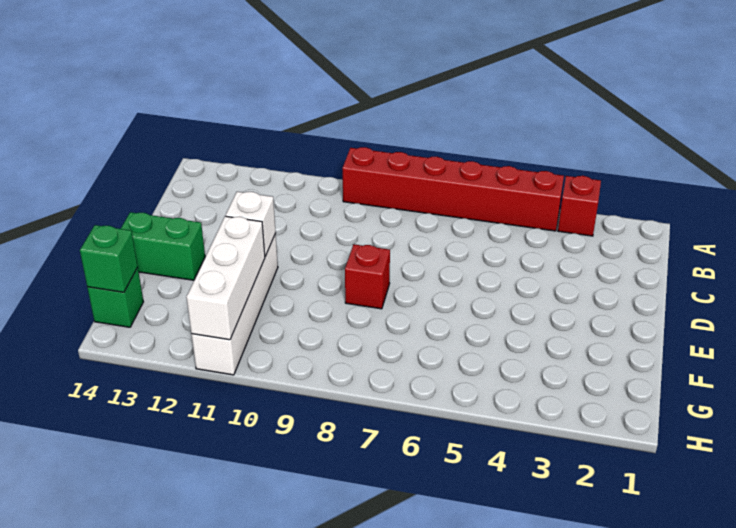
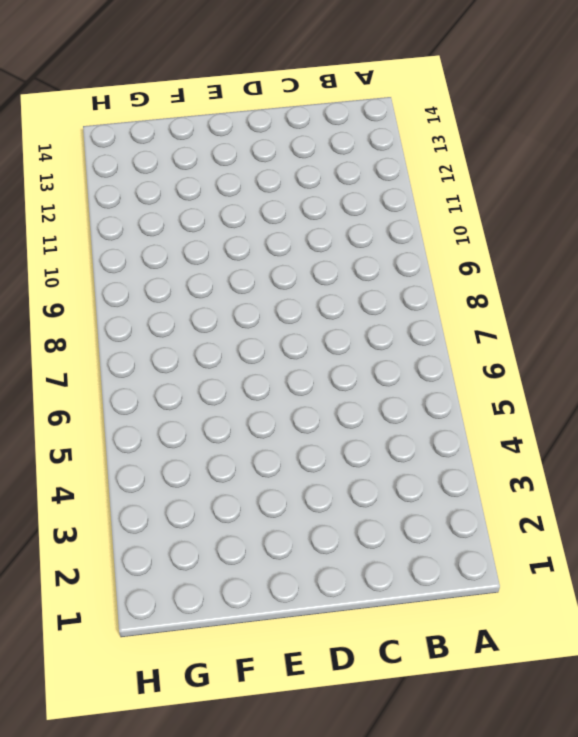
none -> red brick A3 level 1
none -> red brick A4:A9 level 1

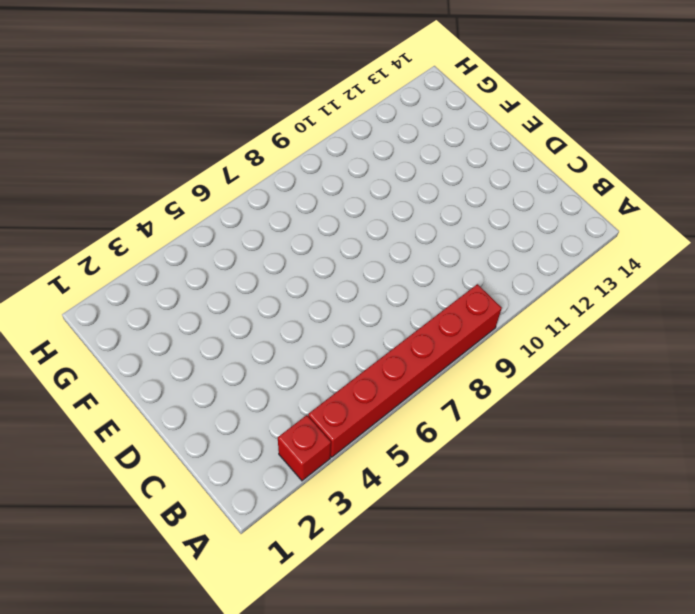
none -> red brick E8 level 1
none -> white brick E11:H11 level 1

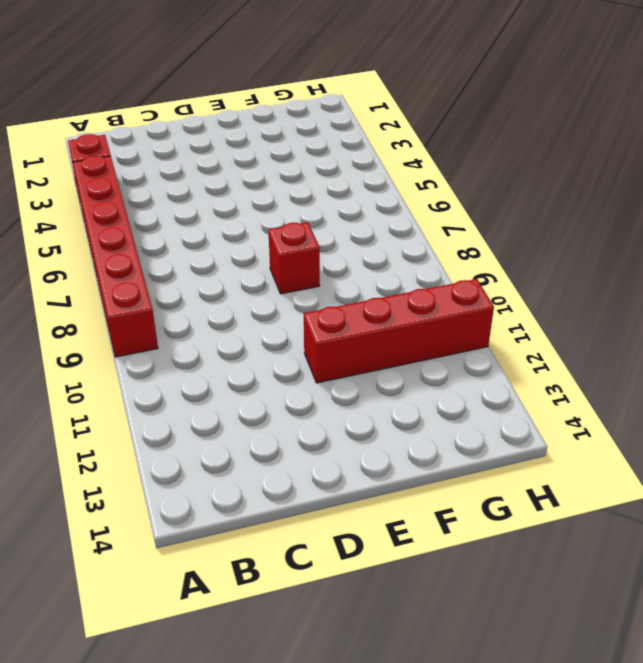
red brick E11:H11 level 1 -> white brick E11:H11 level 1
none -> green brick E13:E14 level 1
none -> green brick G14 level 1

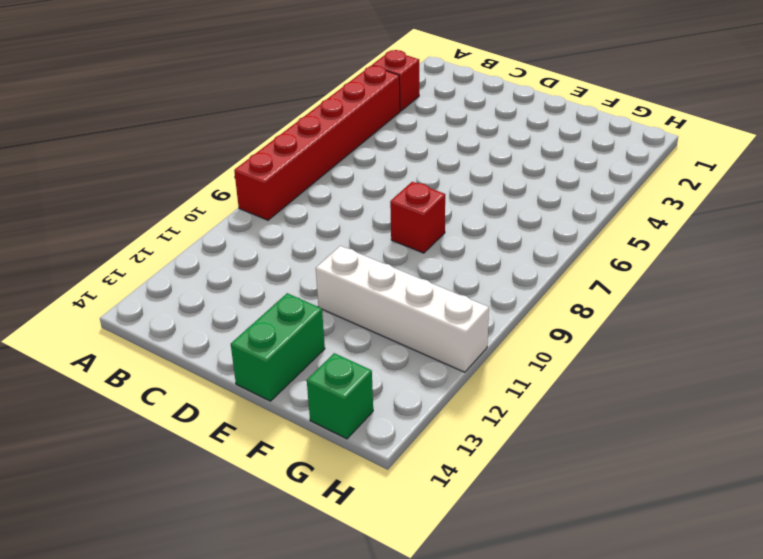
none -> white brick E11 level 2
none -> white brick F11:H11 level 2

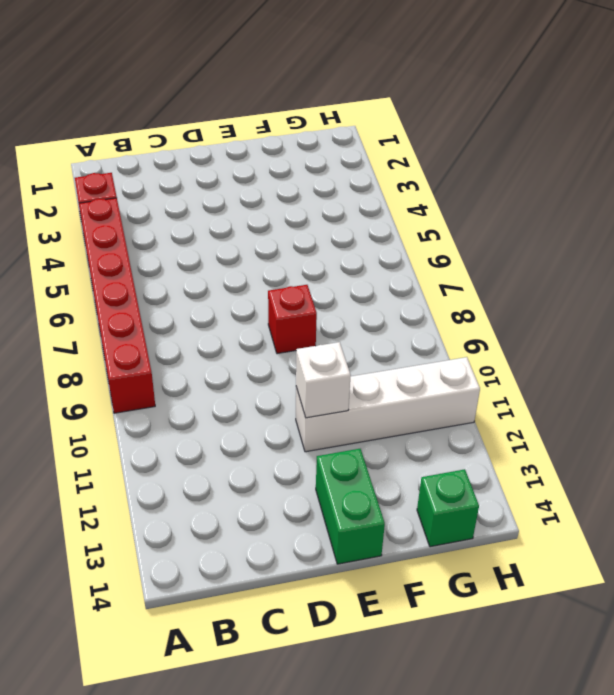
none -> white brick F11:H11 level 2
none -> green brick G14 level 2

